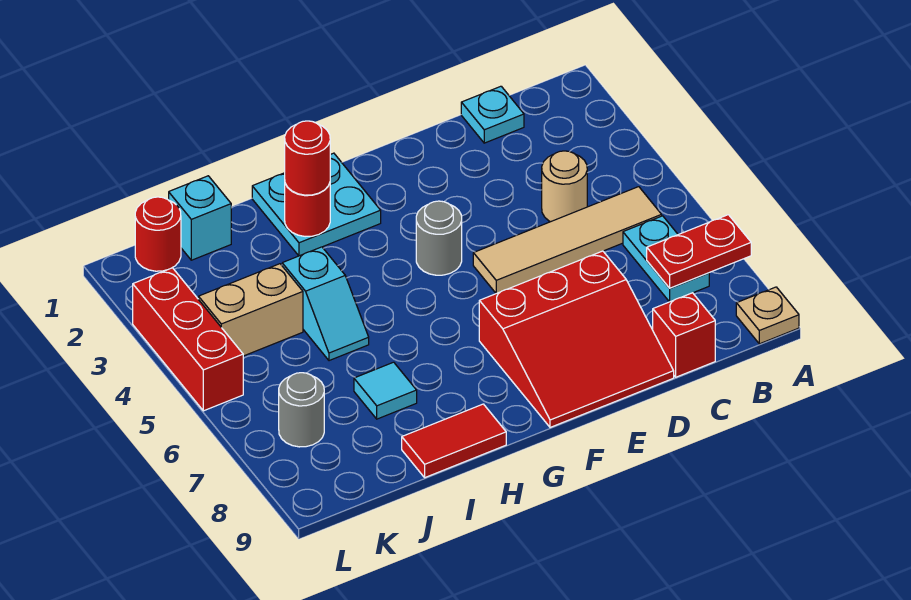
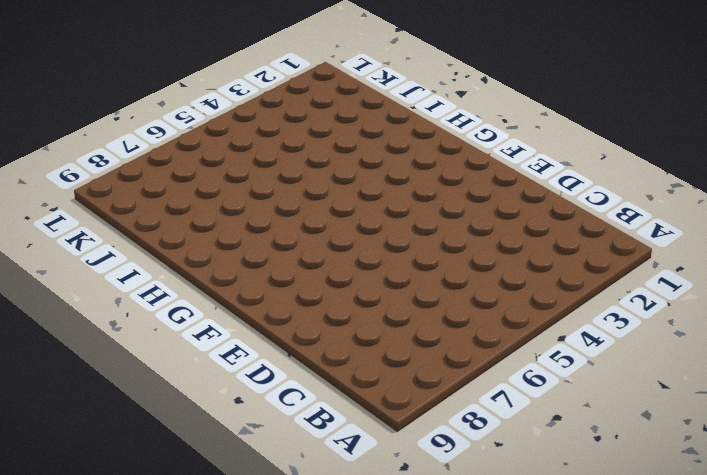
none -> tan plate A9 level 1
none -> tan tile B5:E5 level 1
none -> cyan plate B6:B7 level 1

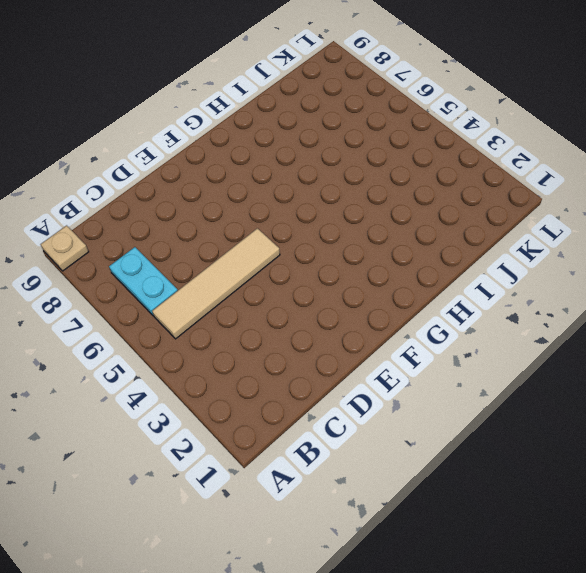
none -> cyan plate C1 level 1
none -> tan round brick C4 level 1
none -> red brick C9 level 1

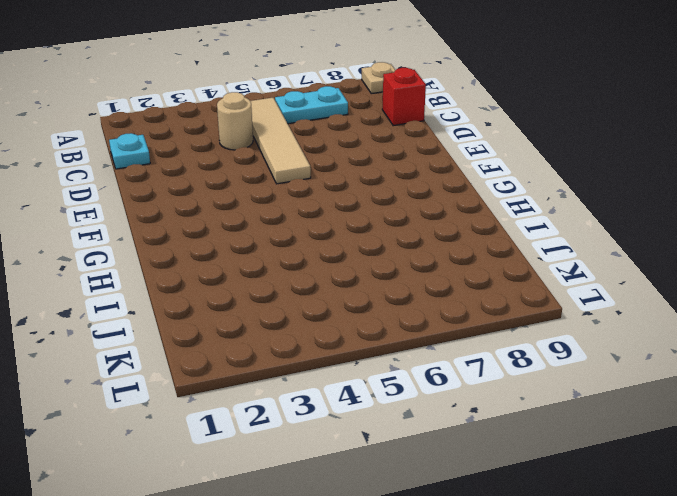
none -> red slope D7:F9 level 1 top 7
none -> grey round brick F4 level 1
none -> cyan plate G1:H2 level 1

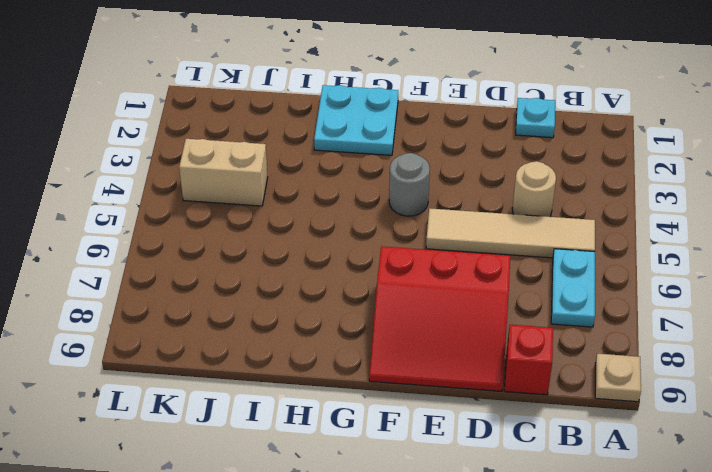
none -> red tile H9:I9 level 1
none -> cyan slope I4:I5 level 1 top 4
none -> cyan tile I7 level 1

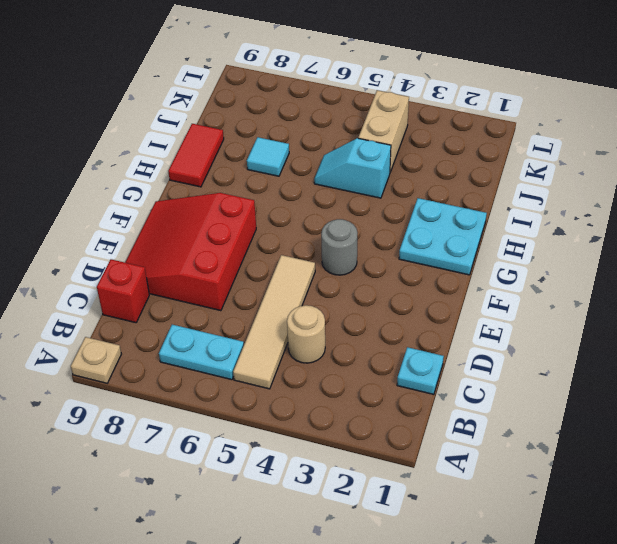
none -> cyan brick J1 level 1
none -> red round brick K1 level 1
none -> grey round brick K7 level 1

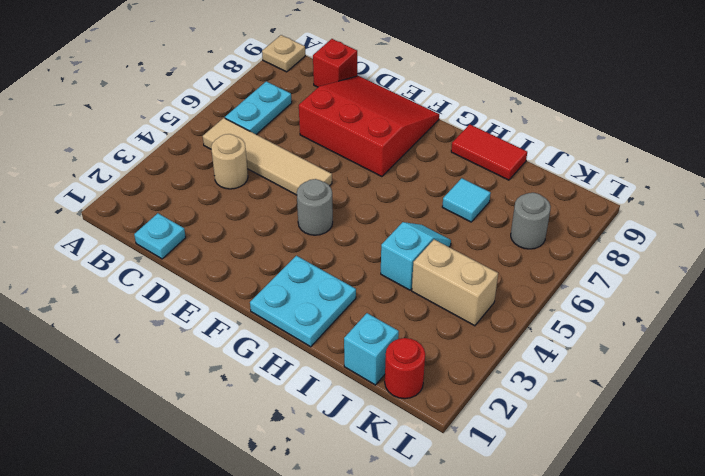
none -> red brick L3:L5 level 1
none -> red plate A7:B7 level 2
none -> red round brick H2 level 2

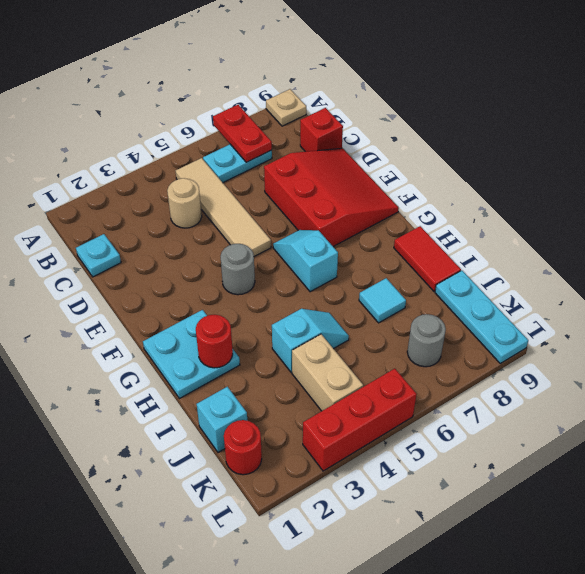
cyan slope F6:G6 level 1 top G -> none
cyan plate J9:L9 level 1 -> none
none -> red round brick H2 level 3

